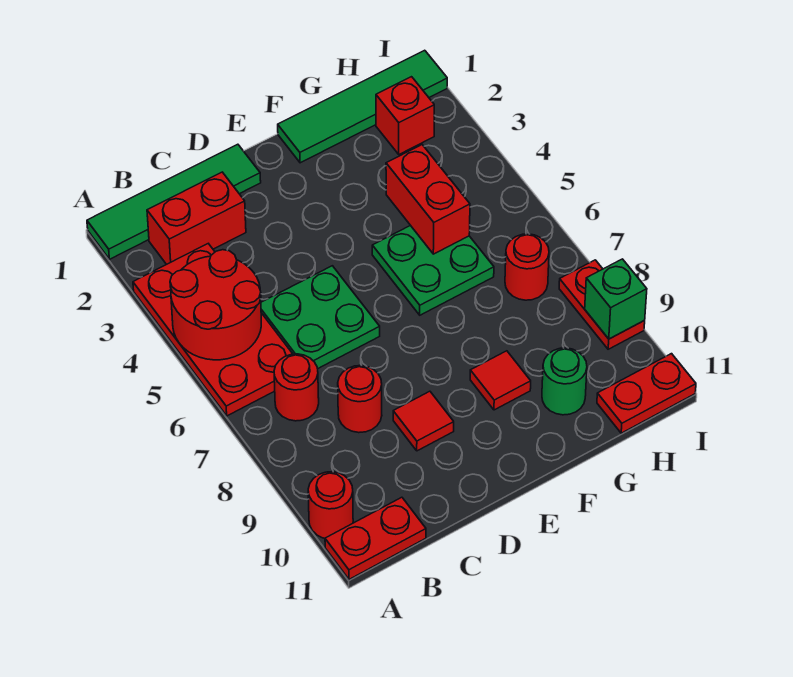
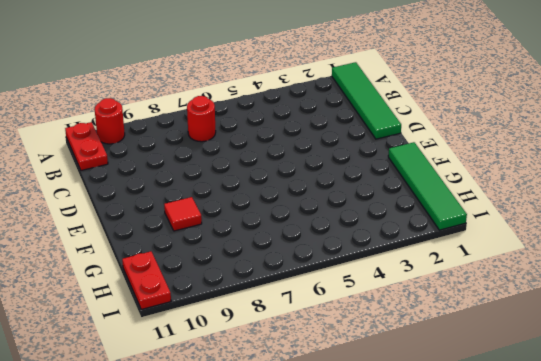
none -> red plate A3:B6 level 1
none -> red brick B2:C2 level 1
none -> green plate C5:D6 level 1

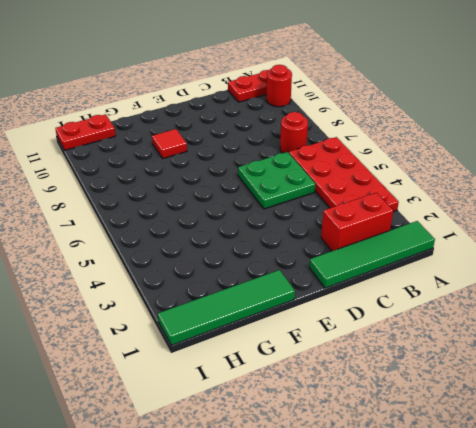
none -> red round brick C8 level 1
none -> red tile D9 level 1
none -> green plate F5:G6 level 1

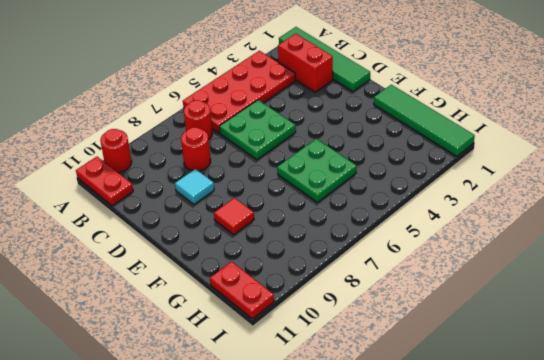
cyan tile D9 level 1 -> red tile D9 level 1
none -> green round brick G10 level 1
none -> red brick H2 level 1
none -> red round brick H7 level 1

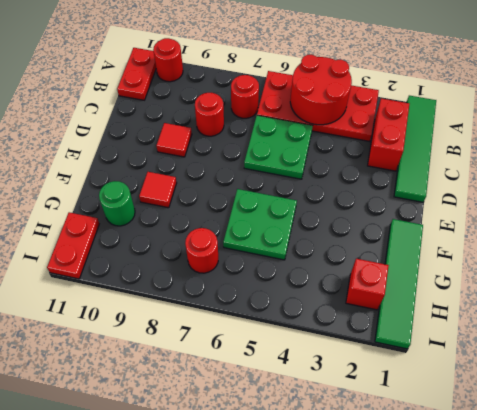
none -> red plate I8:I9 level 1
none -> red brick G4:G5 level 2
none -> green brick I9 level 2

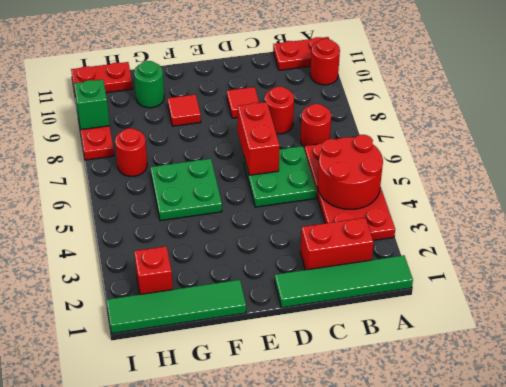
red brick D6:D7 level 2 -> red brick G4:G5 level 2

